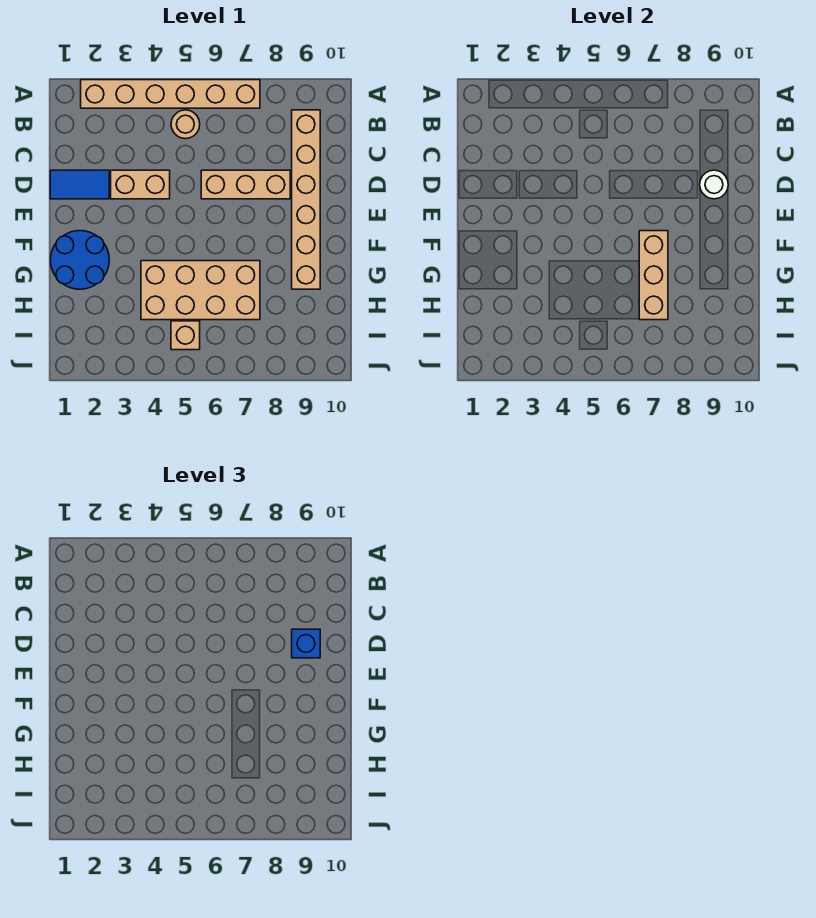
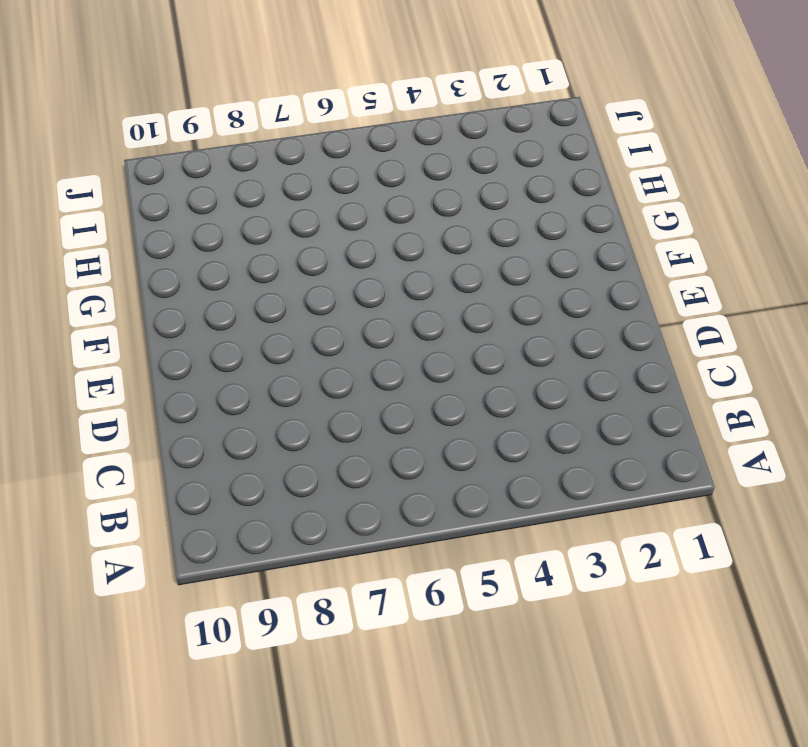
none -> tan brick A2:A7 level 1
none -> tan round brick B5 level 1
none -> tan brick B9:G9 level 1

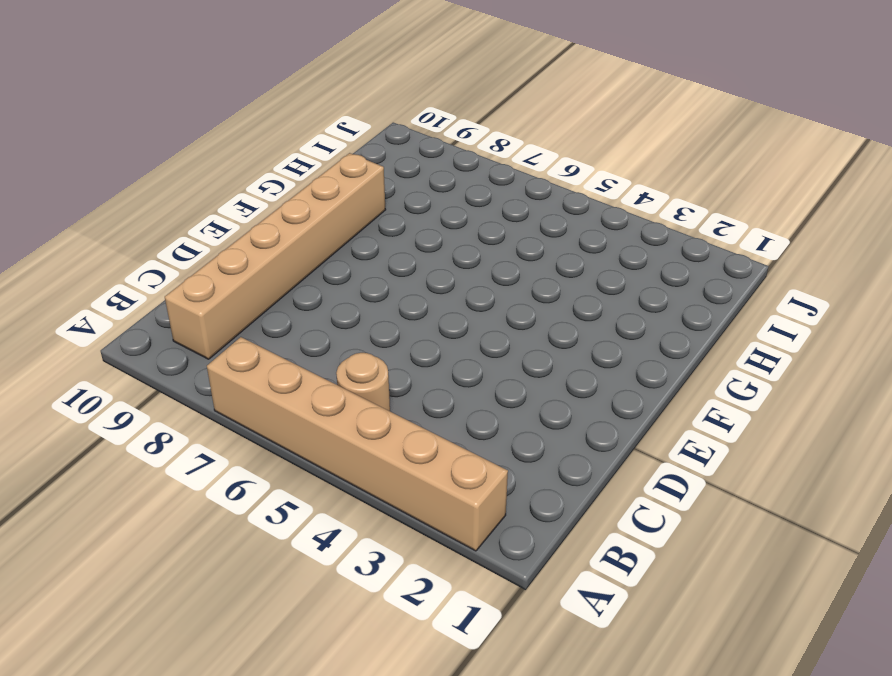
none -> blue tile D1:D2 level 1
none -> tan brick D3:D4 level 1
none -> tan brick D6:D8 level 1

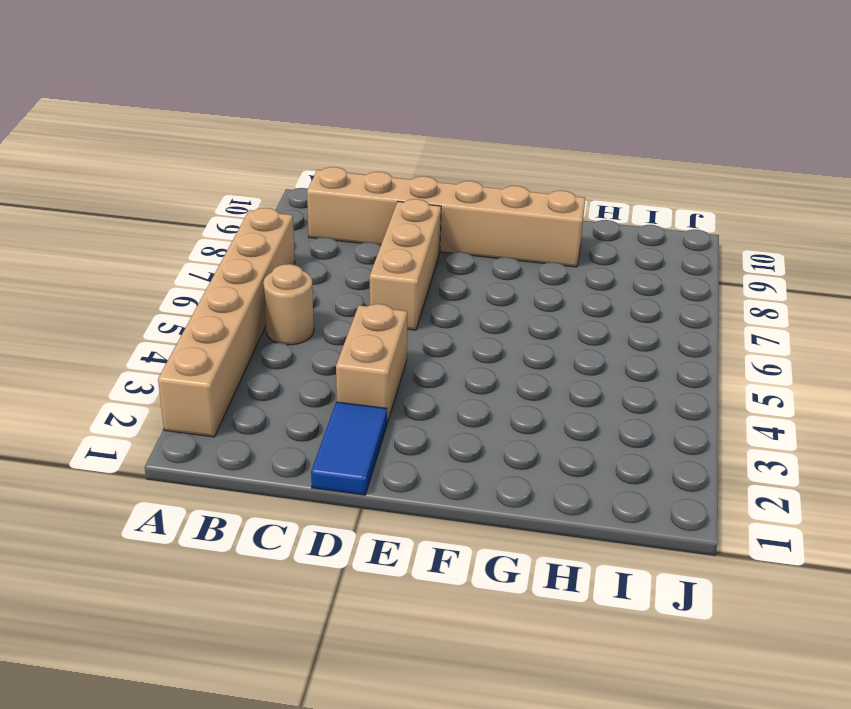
none -> blue round brick F1:G2 level 1
none -> tan brick G4:H7 level 1
none -> tan brick I5 level 1

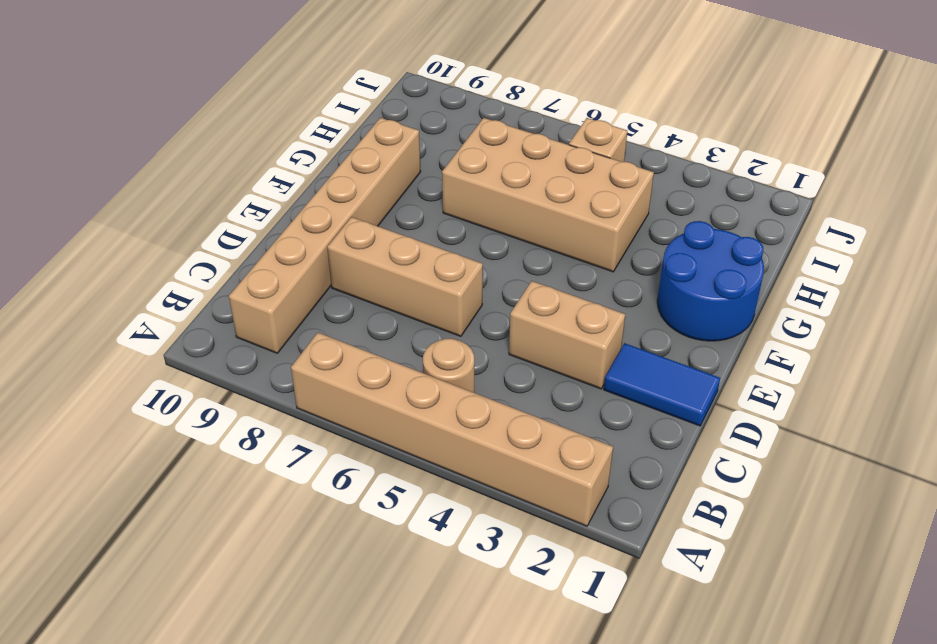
none -> white round brick D9 level 2
none -> tan brick F7:H7 level 2
none -> blue brick D9 level 3

